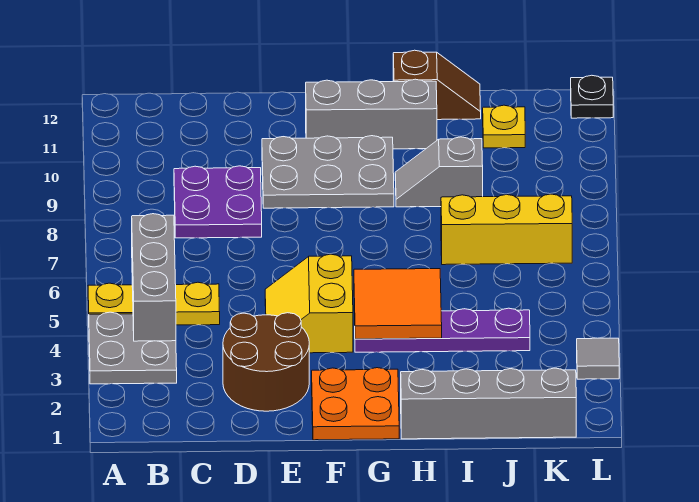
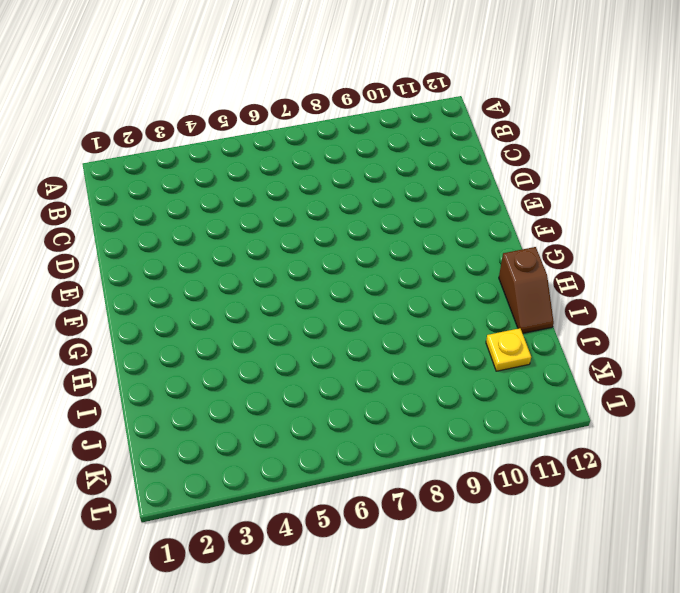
none -> grey plate A3:B4 level 1
none -> yellow plate A5:C5 level 1
none -> purple plate C8:D9 level 1

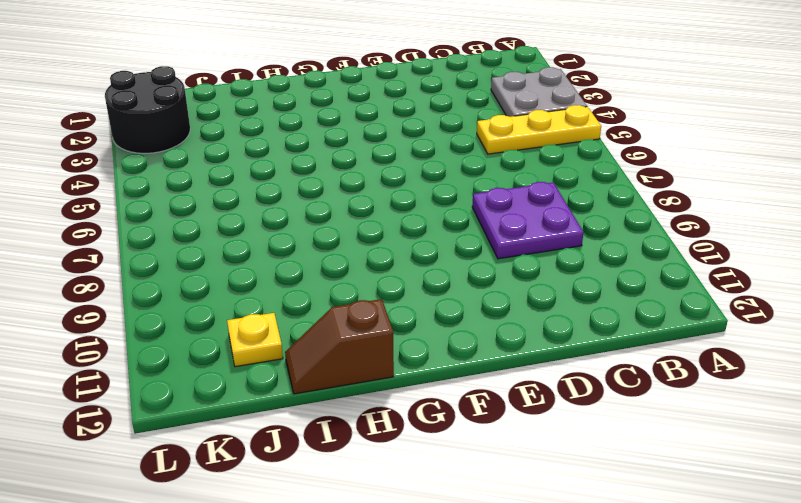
black round brick K2:L3 level 1 -> grey tile L3 level 1
none -> brown round brick D2:E3 level 1
none -> yellow slope E4:F5 level 1 top F
none -> grey plate E9:G10 level 1

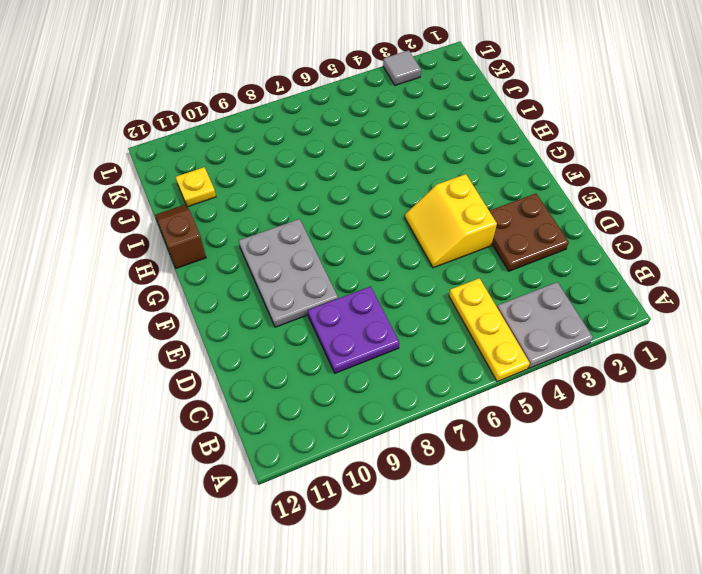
brown plate D2:E3 level 1 -> brown round brick D2:E3 level 1
yellow slope E4:F5 level 1 top 4 -> yellow slope E4:F5 level 1 top F
none -> orange plate F1:G2 level 1
none -> grey brick F11:H11 level 1
none -> purple plate G4:J4 level 1

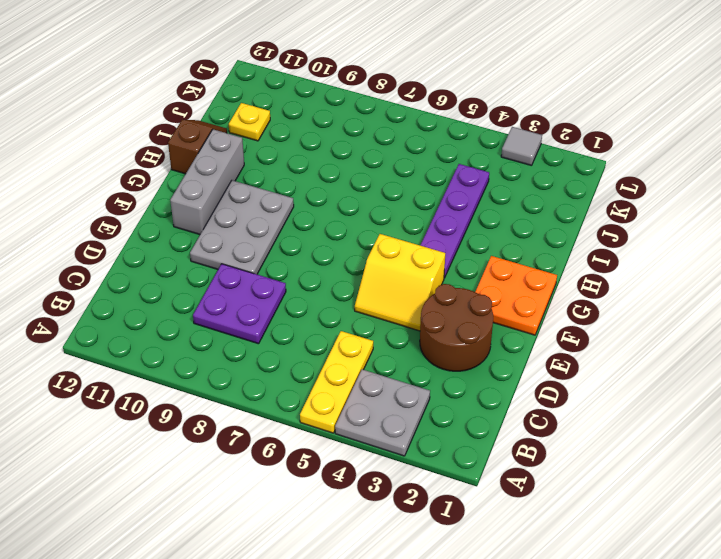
none -> grey brick H1:K1 level 1
none -> grey slope H9:I9 level 1 top I
none -> yellow brick I7:K7 level 1

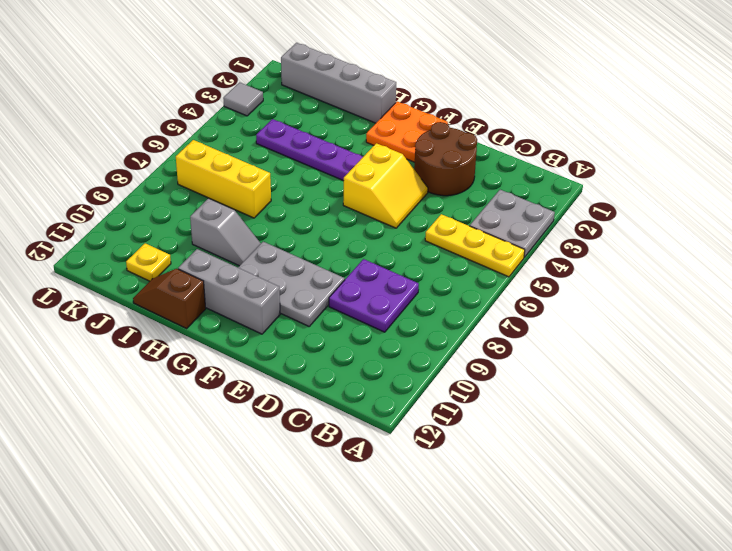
none -> black plate L12 level 1
none -> grey brick B4:B6 level 2
none -> orange tile G4:H5 level 2

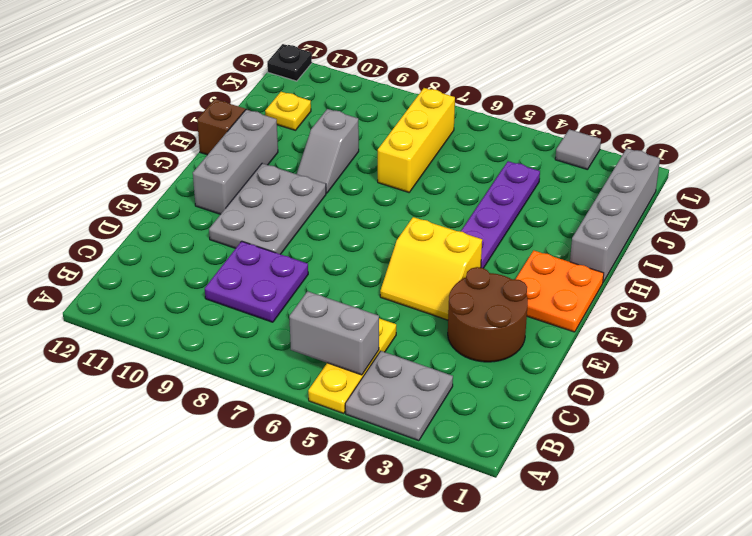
grey brick B5:B6 level 2 -> grey brick B4:B6 level 2
none -> orange tile G4:H5 level 2

